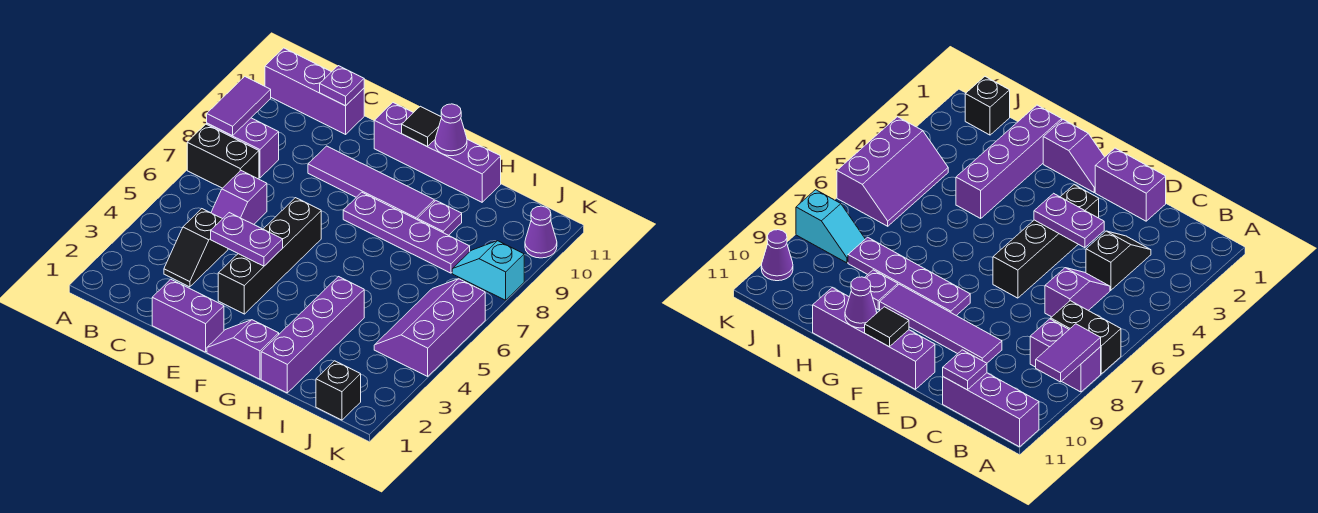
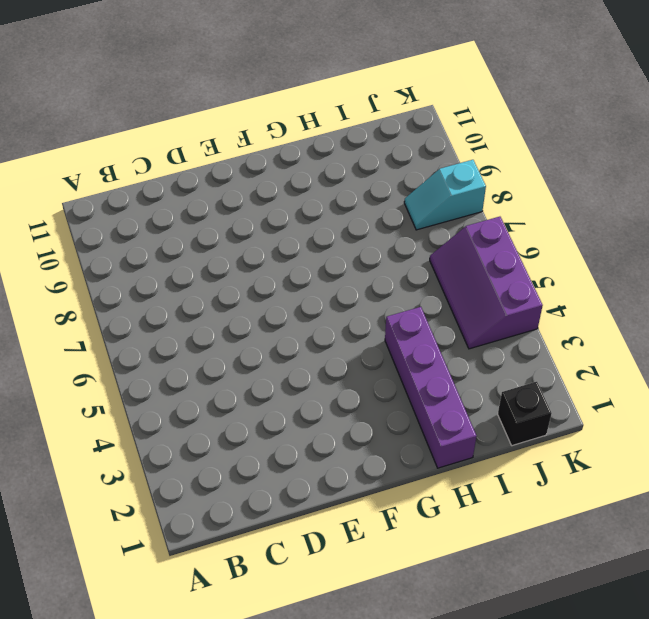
none -> black brick A7:B7 level 1
none -> purple brick A8:B8 level 1
none -> purple brick A11:C11 level 1

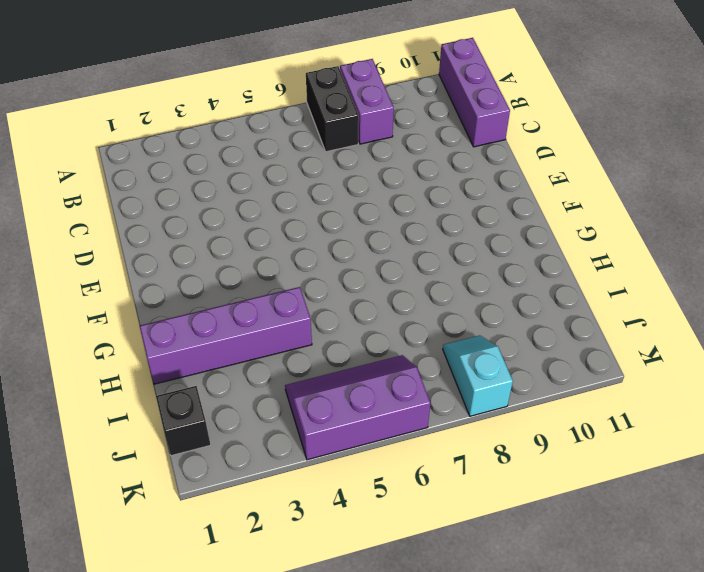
none -> black slope C3:C4 level 1 top 4
none -> purple slope C5:C6 level 1 top 6
none -> purple brick D1:E1 level 1

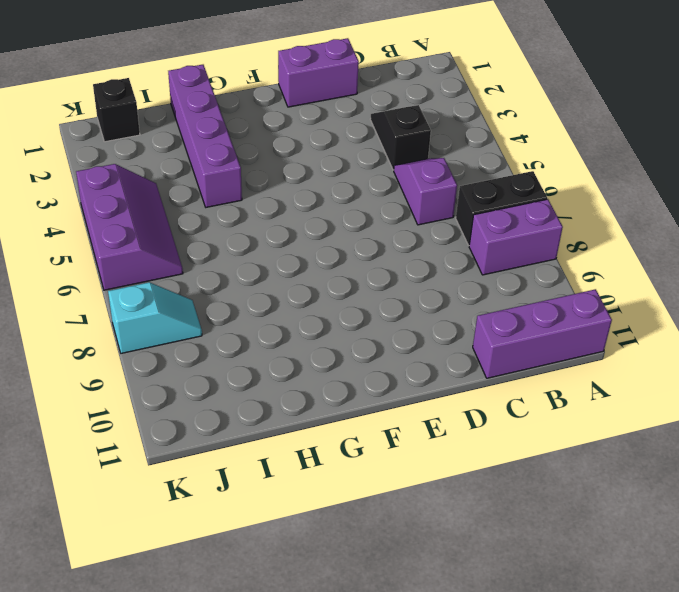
none -> purple tile D9:G9 level 1
none -> black brick E3:E6 level 1
none -> purple brick E11:H11 level 1

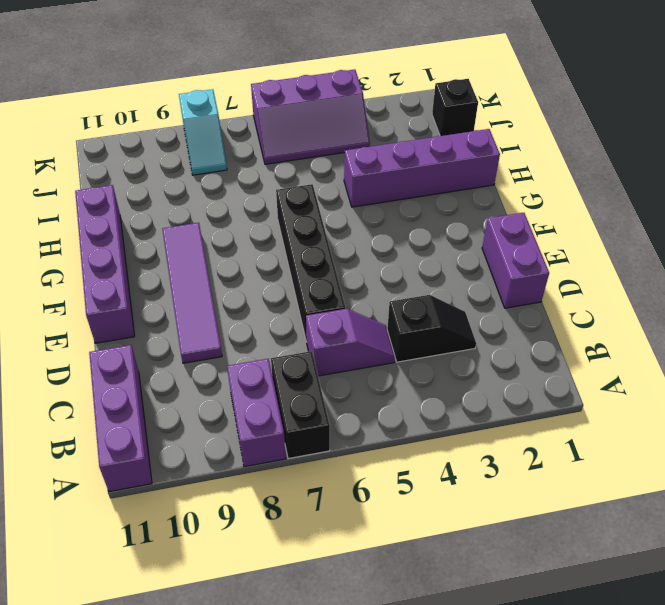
black brick D6:G6 level 1 -> black brick E3:E6 level 1
none -> purple slope F1:G1 level 1 top G
none -> purple plate F8:I8 level 1
none -> purple plate H9 level 1

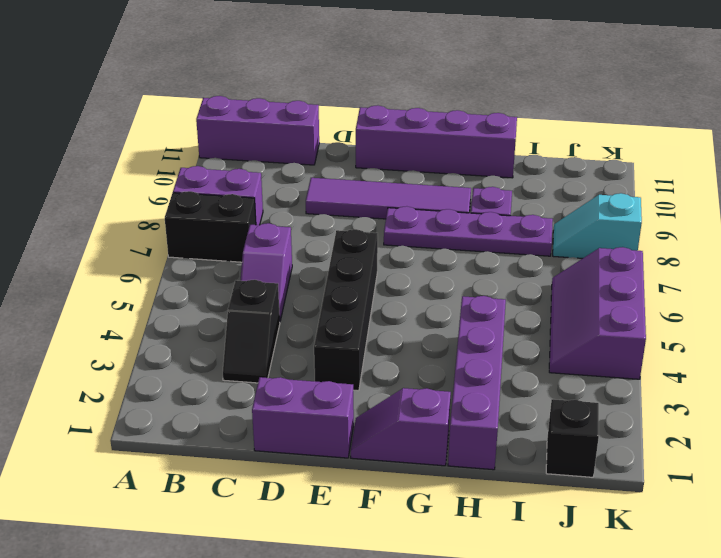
none -> purple cone K10 level 1
none -> purple tile A8:A9 level 2
none -> purple plate C11 level 2

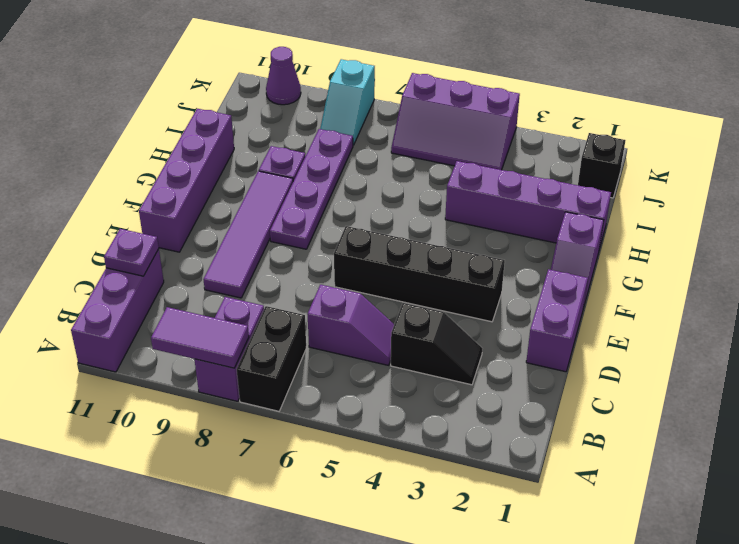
none -> purple plate D4:E4 level 2
none -> black tile F11 level 2
none -> purple cone G11 level 2

